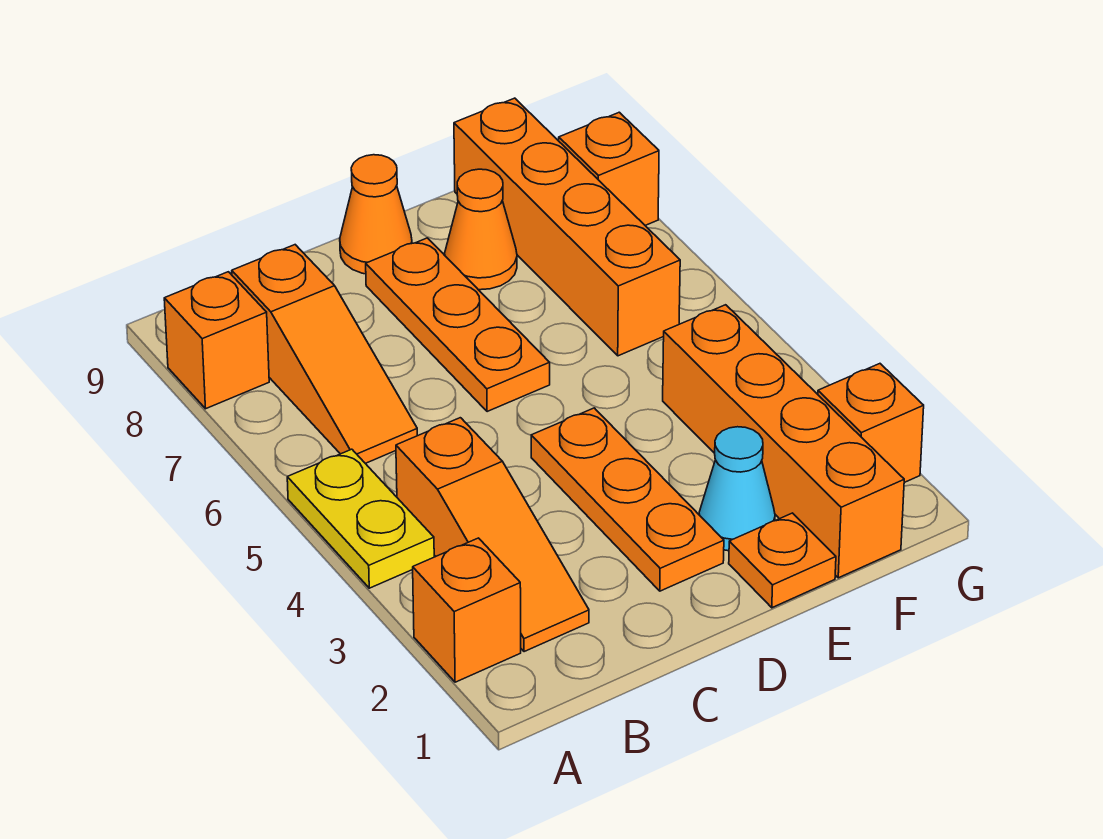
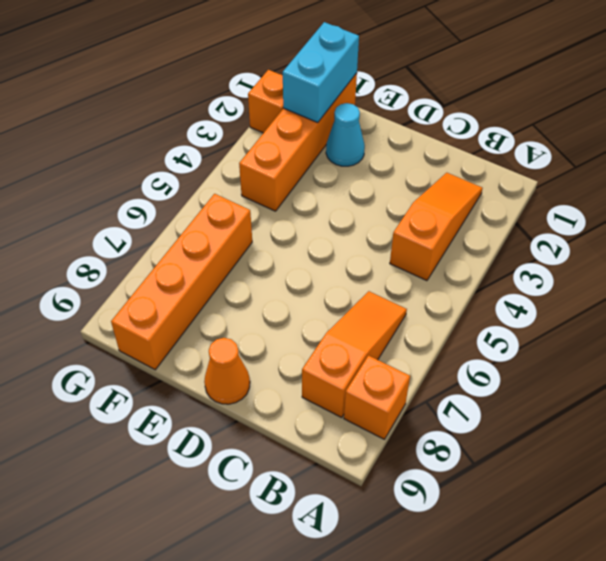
cyan brick F1:F2 level 2 -> none
none -> orange brick A2 level 1
none -> yellow plate A4:A5 level 1
none -> orange plate D2:D4 level 1

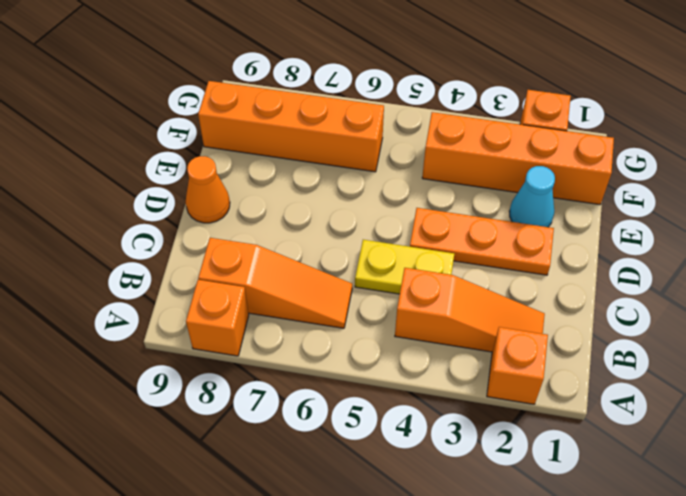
yellow plate C4:C5 level 1 -> yellow plate A4:A5 level 1
none -> orange plate D6:D8 level 1
none -> orange plate E1 level 1
none -> orange cone E8 level 1

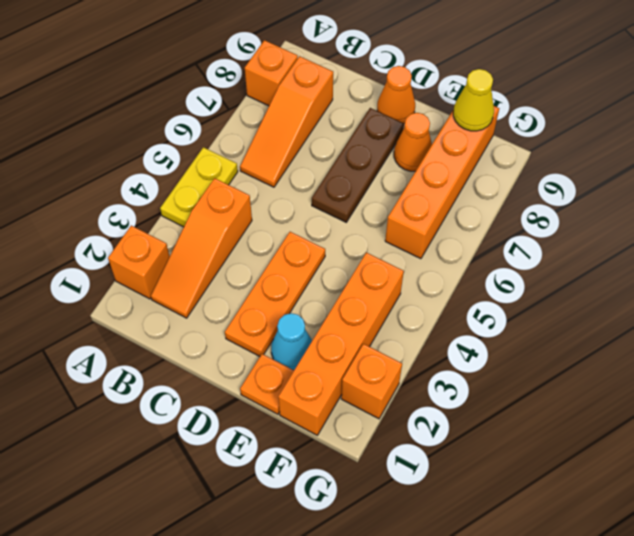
brown plate D6:D8 level 1 -> orange plate D6:D8 level 1
yellow cone F9 level 2 -> none
none -> orange brick G8 level 1

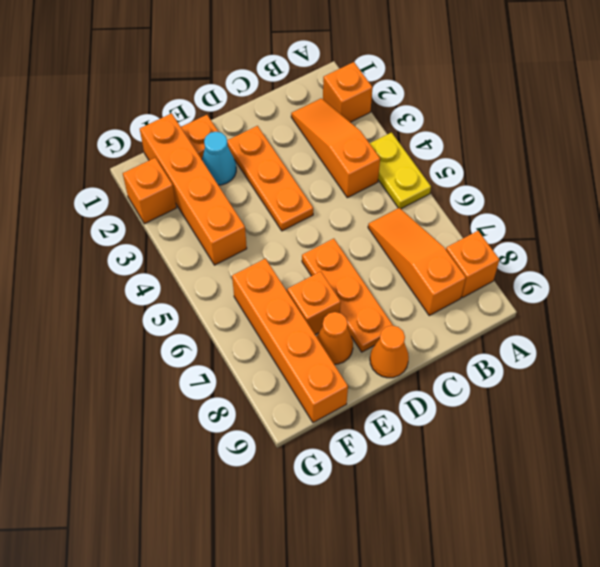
orange brick E7 level 1 -> orange brick G8 level 1

